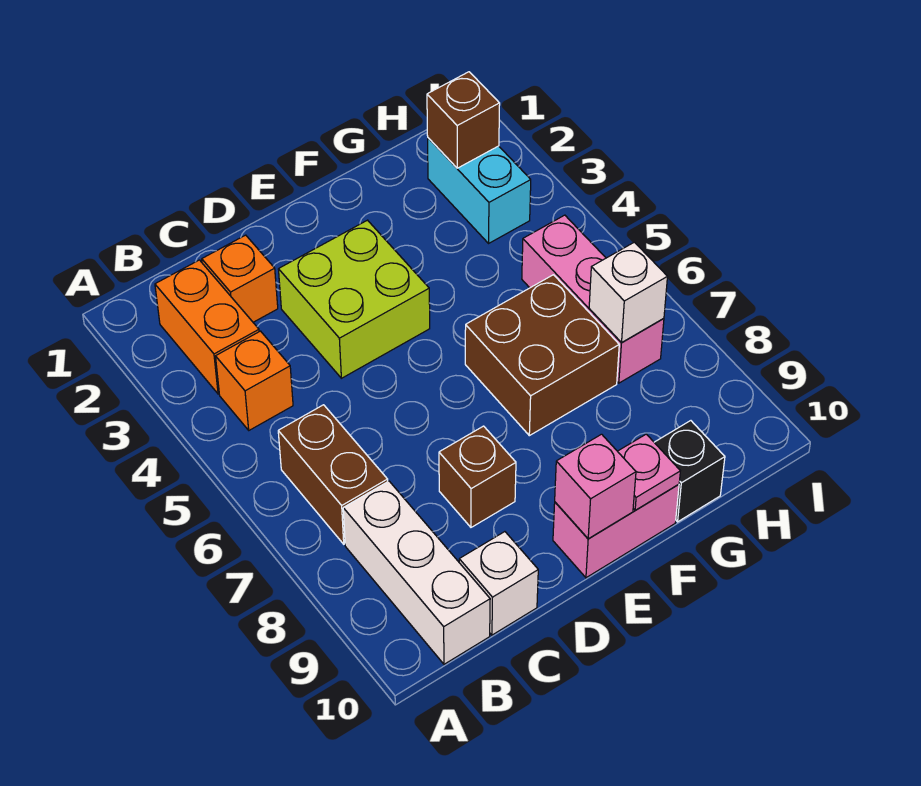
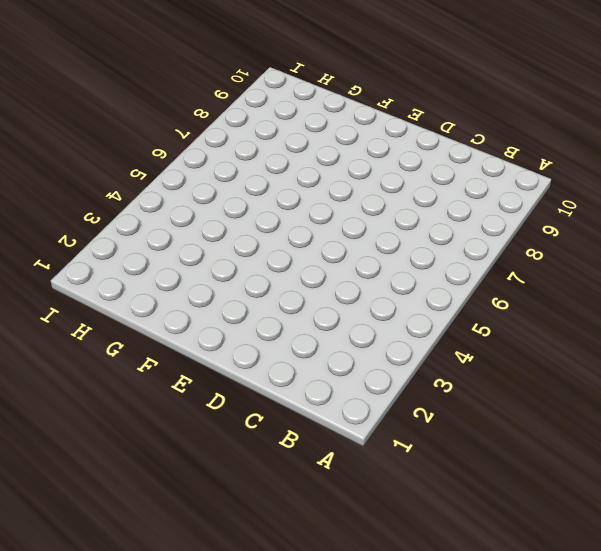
none -> orange brick B2:B3 level 1
none -> orange brick B4 level 1
none -> brown brick B6:B7 level 1

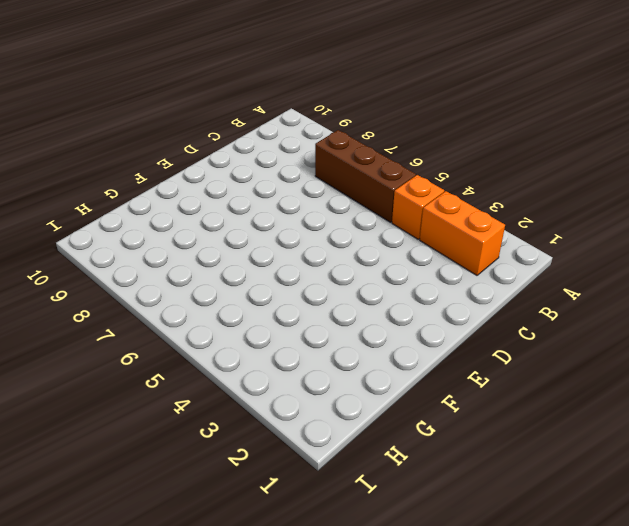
brown brick B5:B7 level 1 -> brown brick B6:B7 level 1
none -> white brick B8:B10 level 1
none -> orange brick C2 level 1
none -> white brick C10 level 1

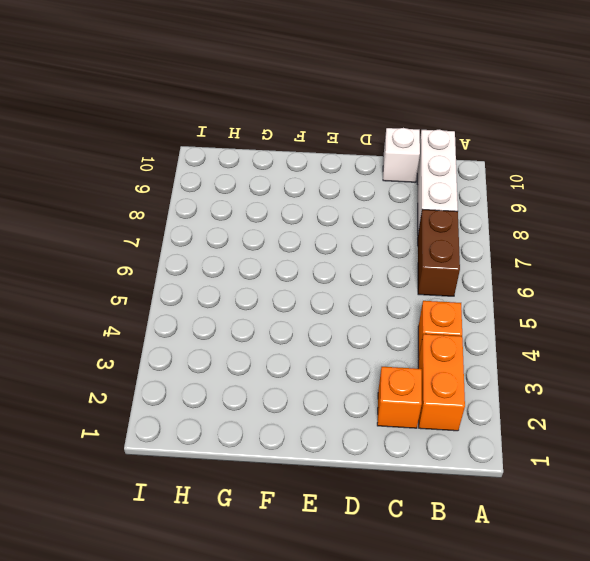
none -> lime brick D3:E4 level 1
none -> brown brick D8 level 1
none -> pink brick E10:F10 level 1

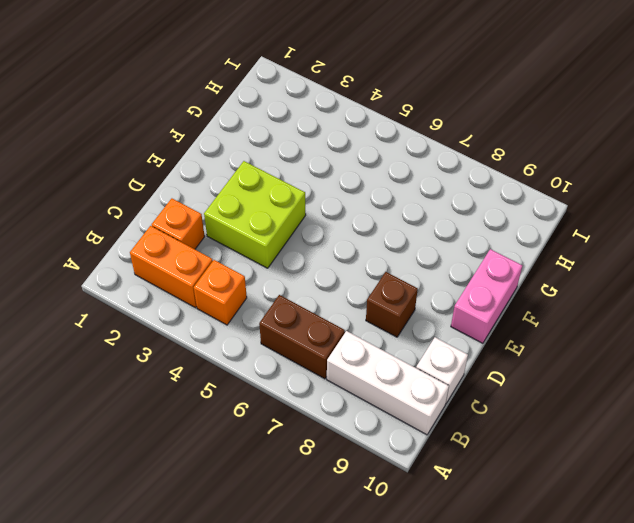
none -> brown brick F6:G7 level 1
none -> black brick G10 level 1
none -> cyan brick H2:H3 level 1

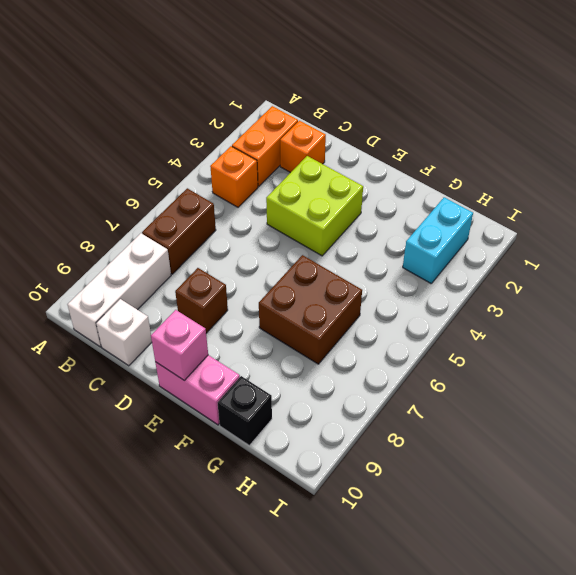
none -> pink brick H5:H7 level 1
none -> pink plate F10 level 2
none -> brown brick H2 level 2

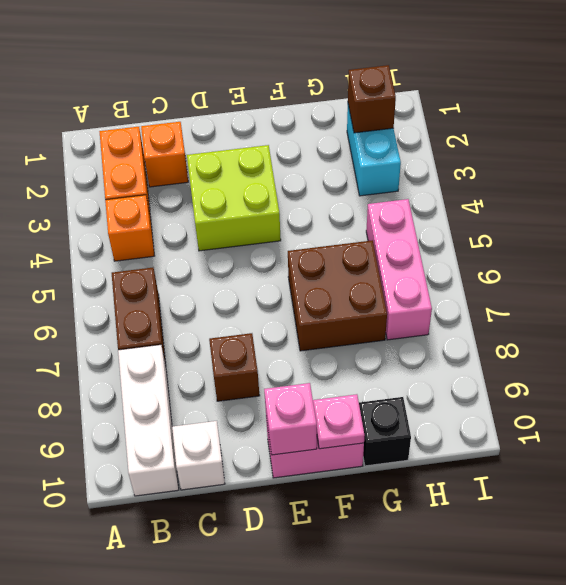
none -> white brick H7 level 2

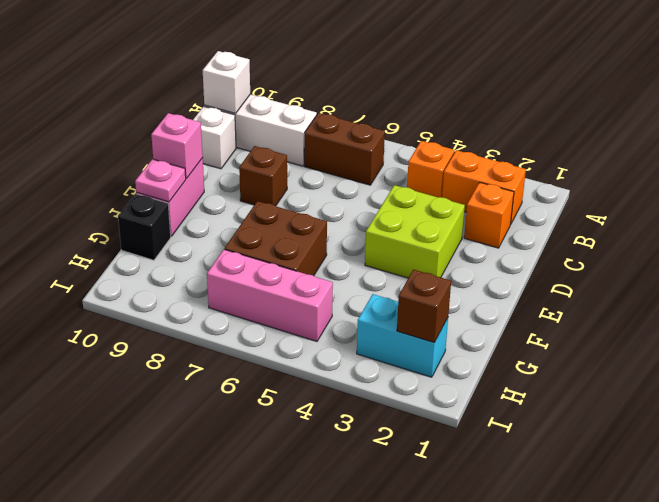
white brick B10 level 2 -> white brick H7 level 2

